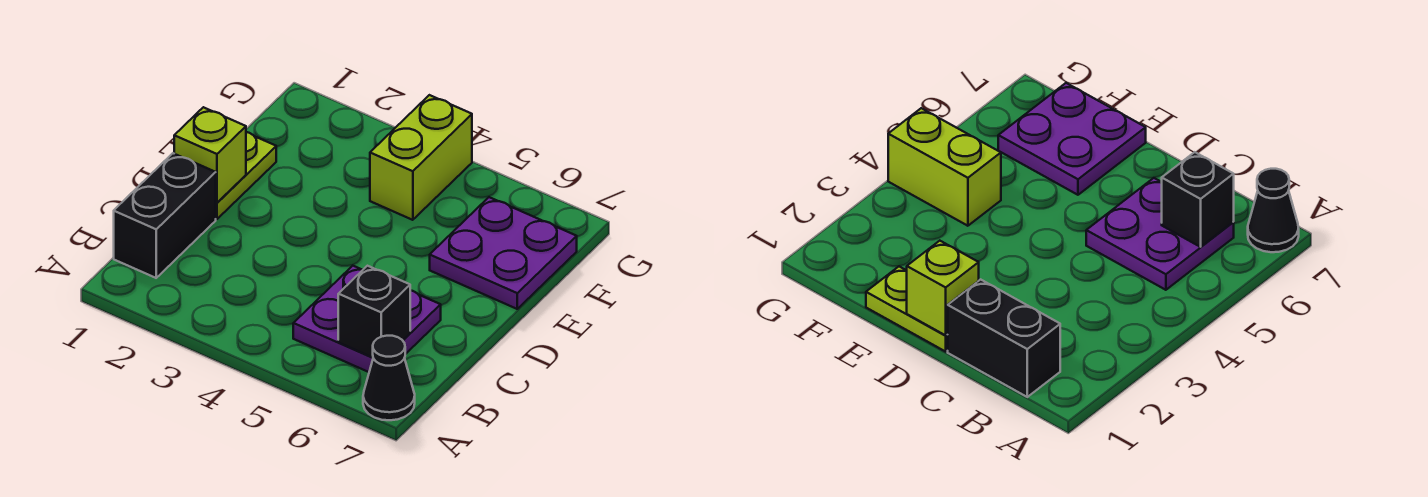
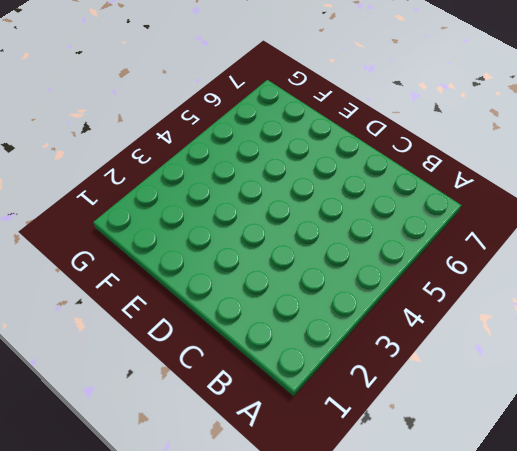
none -> black cone A7 level 1
none -> black brick B1:C1 level 1

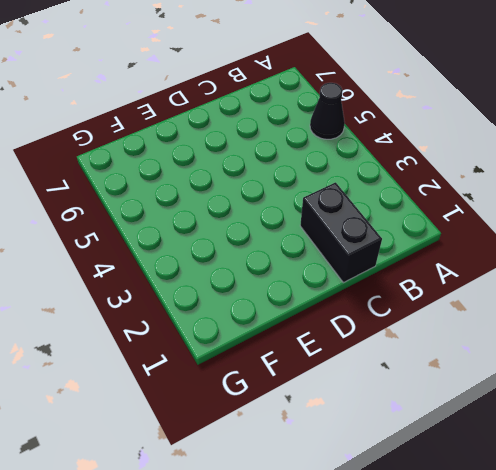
black cone A5 level 1 -> black cone A7 level 1
black brick C1:C2 level 1 -> black brick B1:C1 level 1
none -> purple plate B5:C6 level 1
none -> lime plate D1:E1 level 1

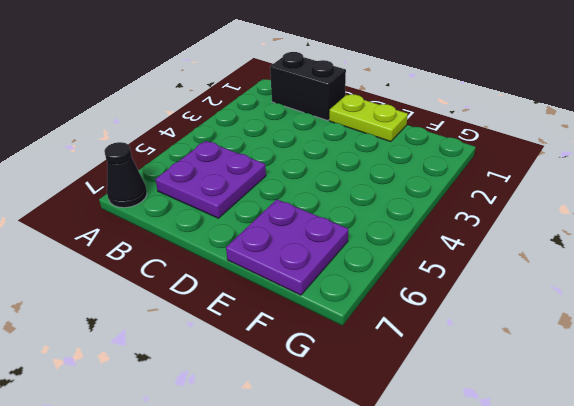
none -> lime brick F4:G4 level 1
none -> black brick B6 level 2

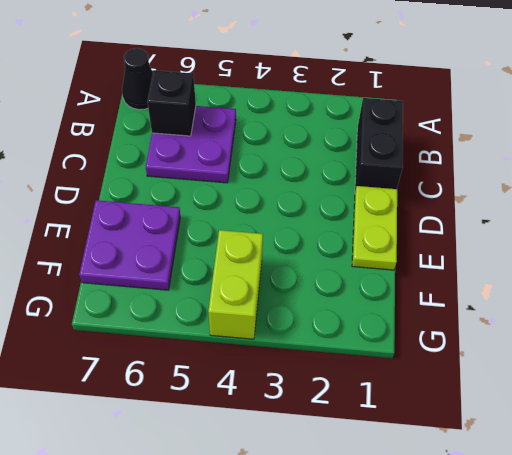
none -> lime brick D1 level 2

